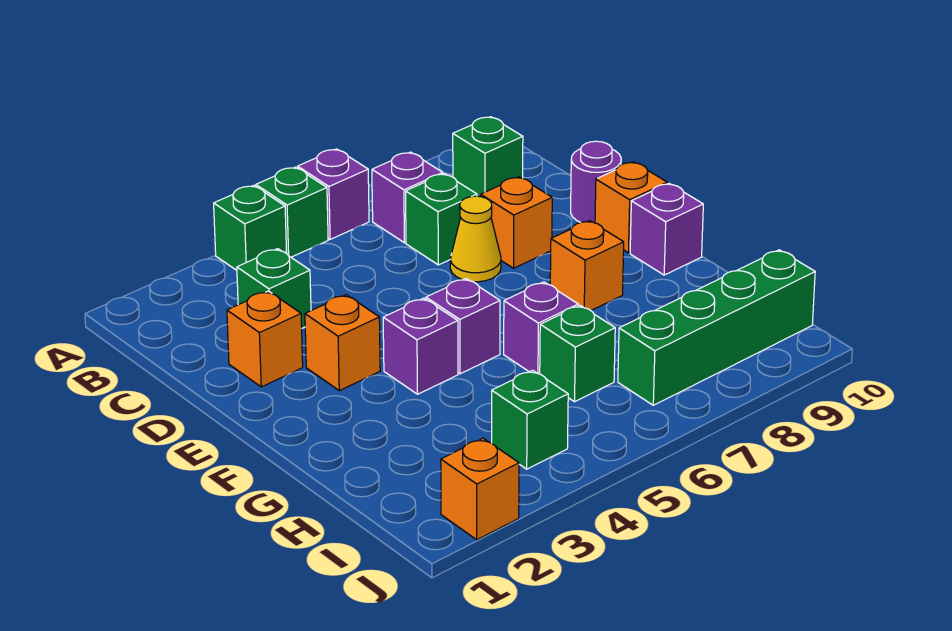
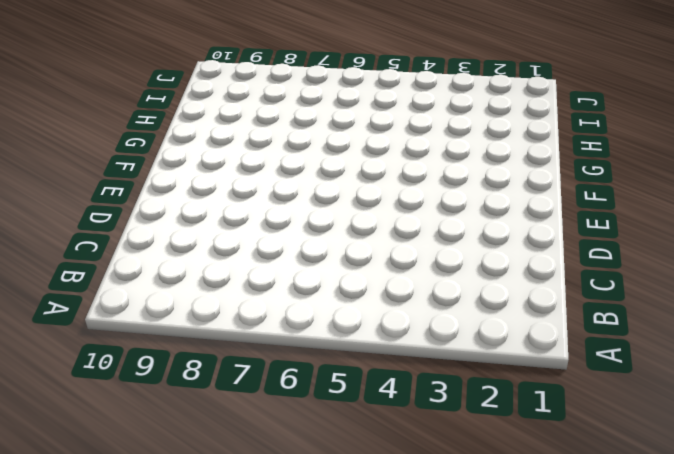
none -> green brick A4 level 1
none -> green brick A5 level 1
none -> purple brick A6 level 1

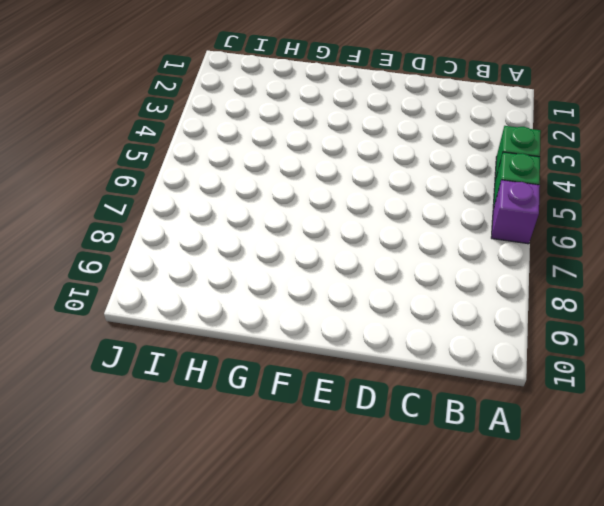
none -> purple brick B7 level 1
none -> green brick B9 level 1
none -> green brick C3 level 1

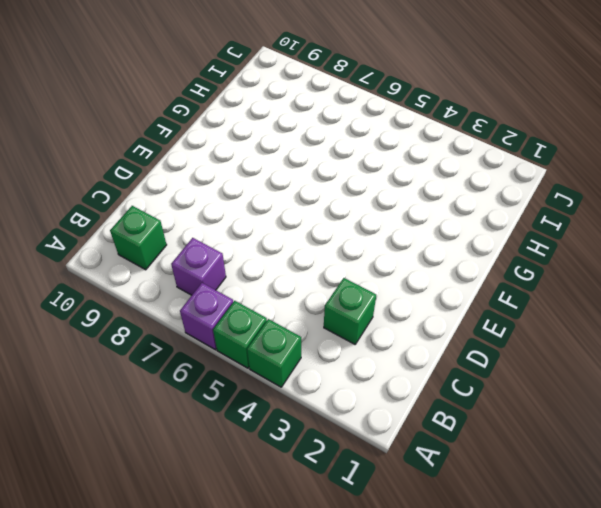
none -> green brick C7 level 1
none -> orange brick D2 level 1
none -> yellow cone D7 level 1

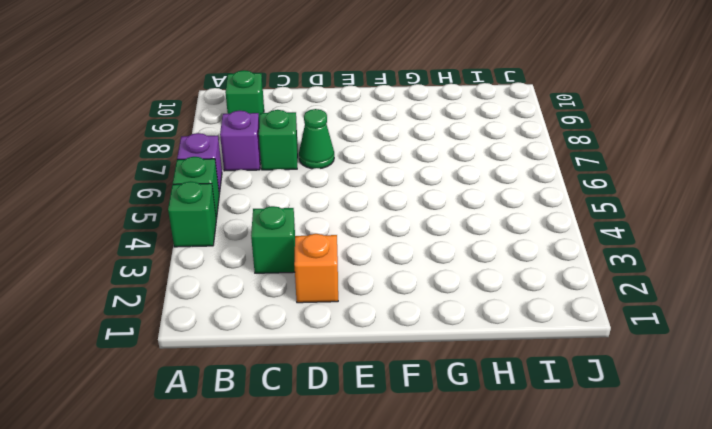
green cone D7 level 1 -> yellow cone D7 level 1
none -> orange brick D8 level 1
none -> purple round brick D10 level 1
none -> orange brick E3 level 1

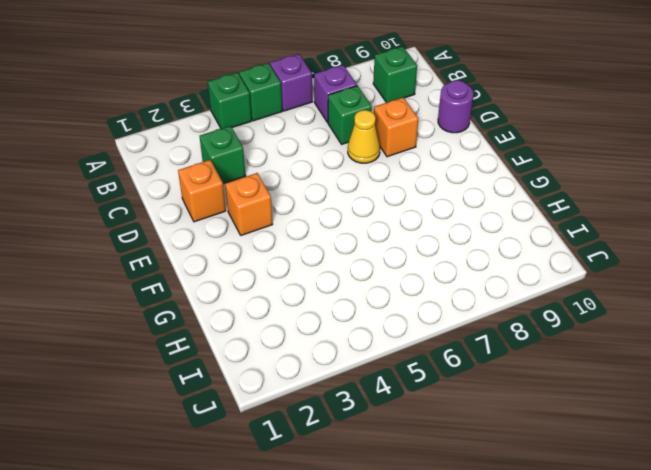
none -> orange brick E10 level 1
none -> purple brick F4 level 1
none -> purple brick F5 level 1

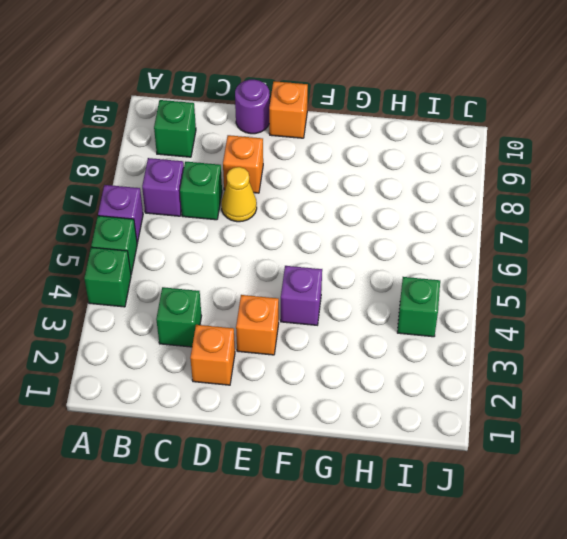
none -> purple brick F5 level 1
none -> orange brick F8 level 1
none -> purple brick F10 level 1

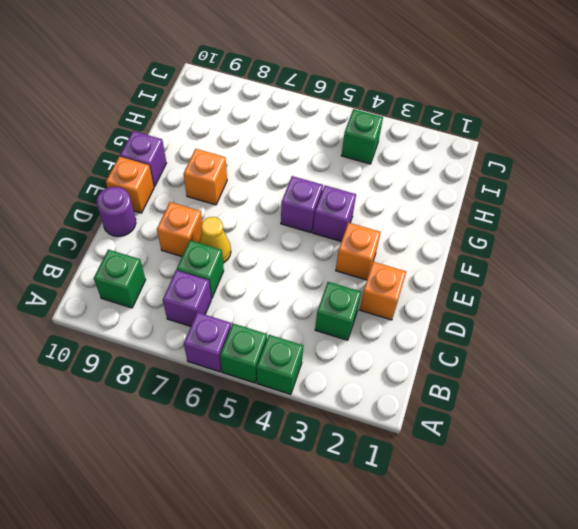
none -> purple brick G6 level 1
none -> green brick H6 level 1
none -> green brick I7:I10 level 1

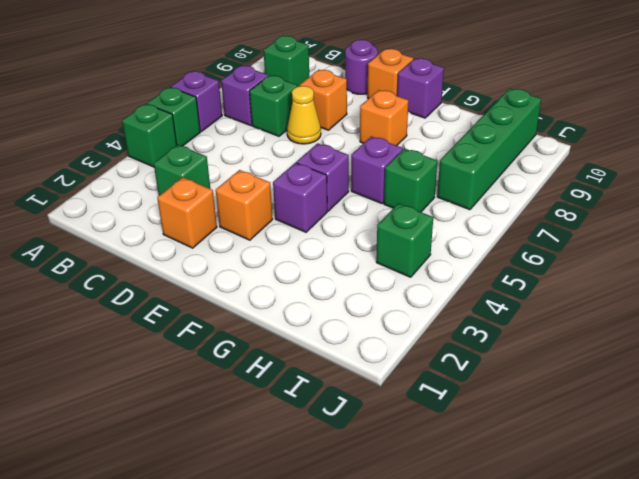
none -> orange brick J2 level 1

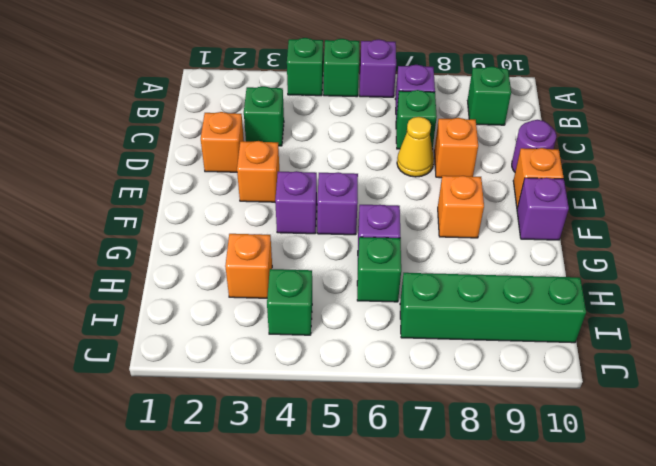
orange brick H3 level 1 -> orange brick J2 level 1

